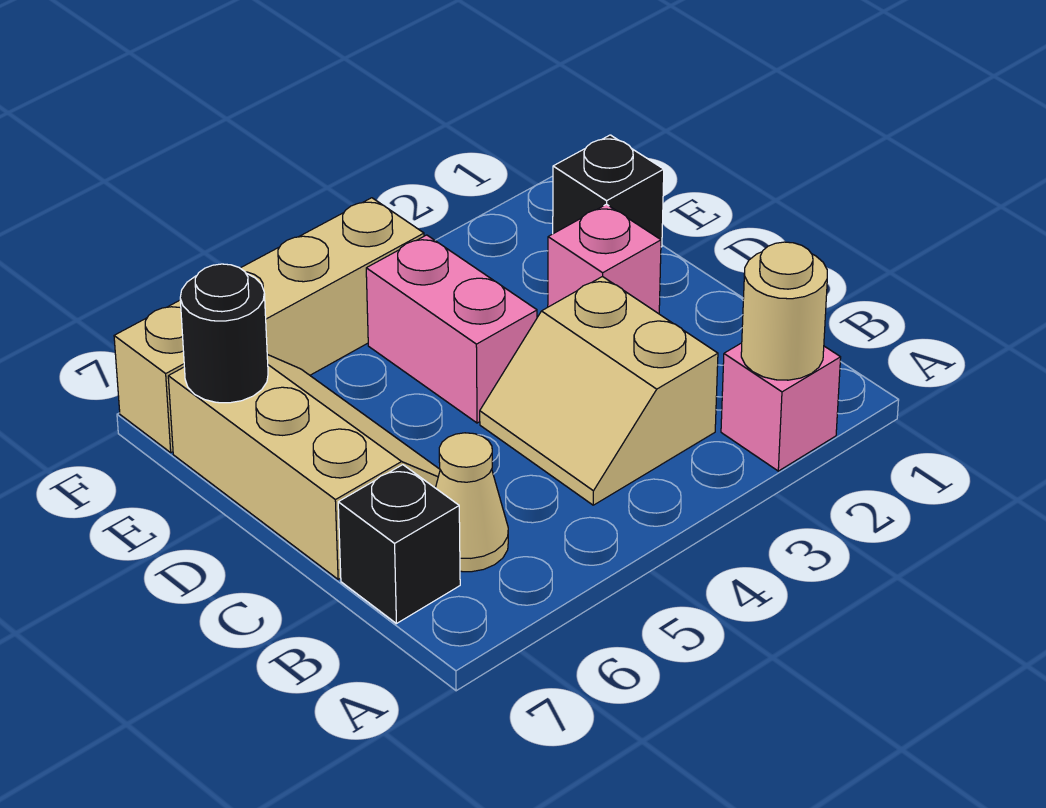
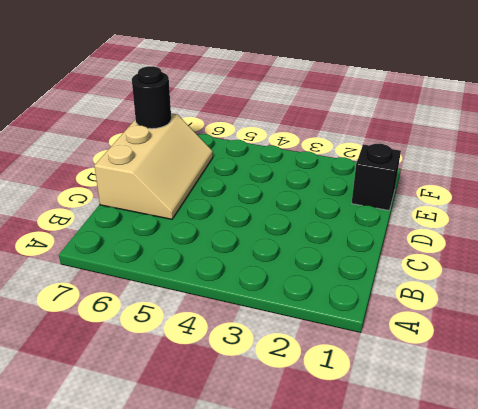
none -> pink brick A2 level 1
none -> tan slope B3:C4 level 1 top 3

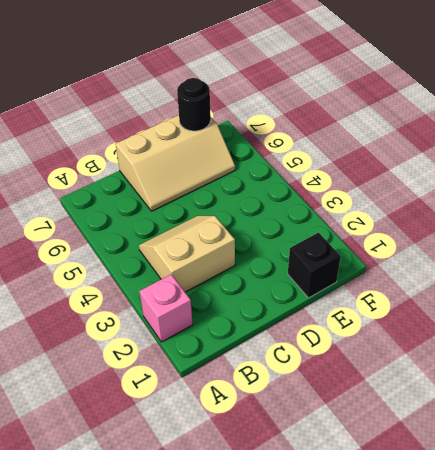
none -> tan cone B6 level 1
none -> black brick B7 level 1

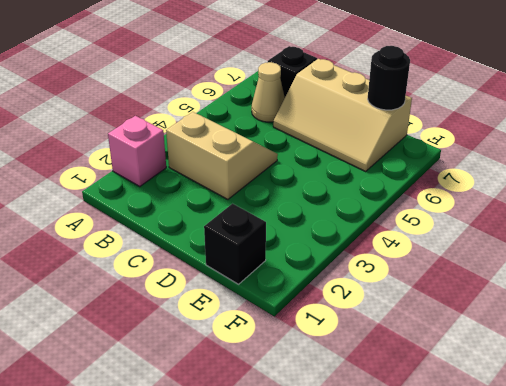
none -> pink brick D2 level 1
none -> pink brick D4:E4 level 1

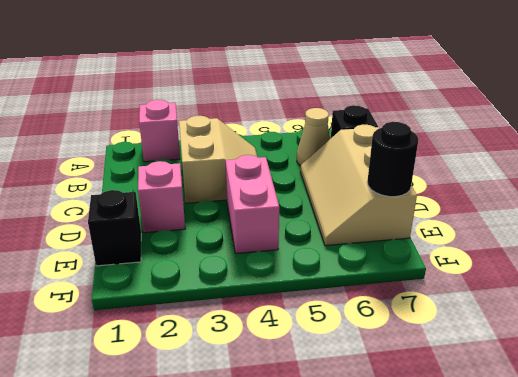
none -> tan brick F4:F7 level 1
none -> tan round brick A2 level 2

